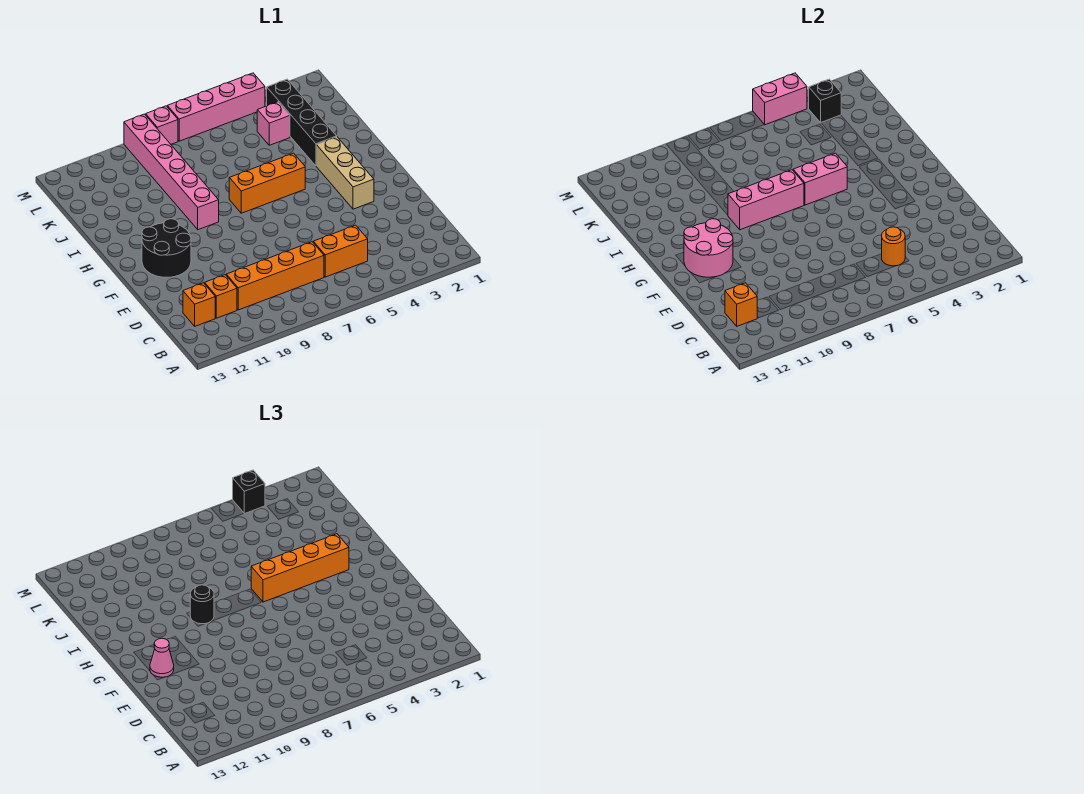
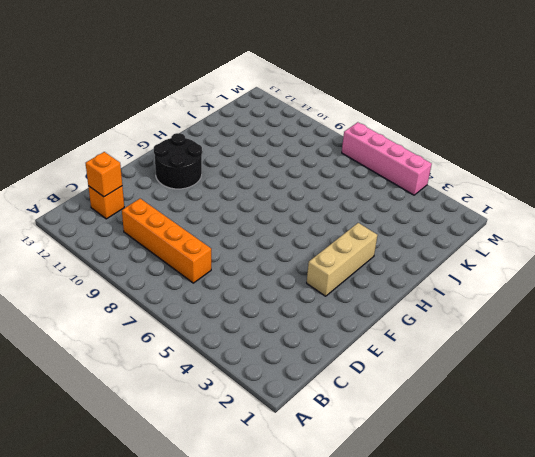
none -> orange brick C5:C6 level 1
none -> orange brick C11 level 1
none -> orange brick H5:H7 level 1

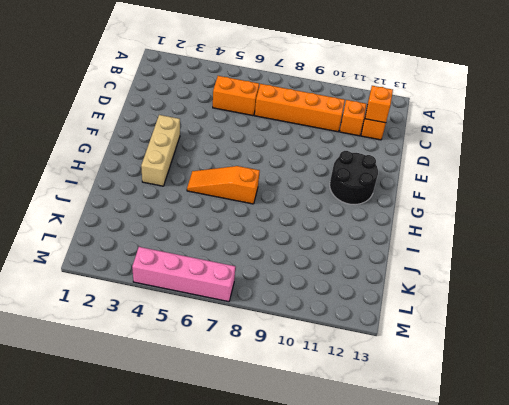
orange slope H5:H7 level 1 top 7 -> orange brick H5:H7 level 1
none -> pink brick H9:M9 level 1
none -> black brick I3:L3 level 1
none -> pink brick K4 level 1

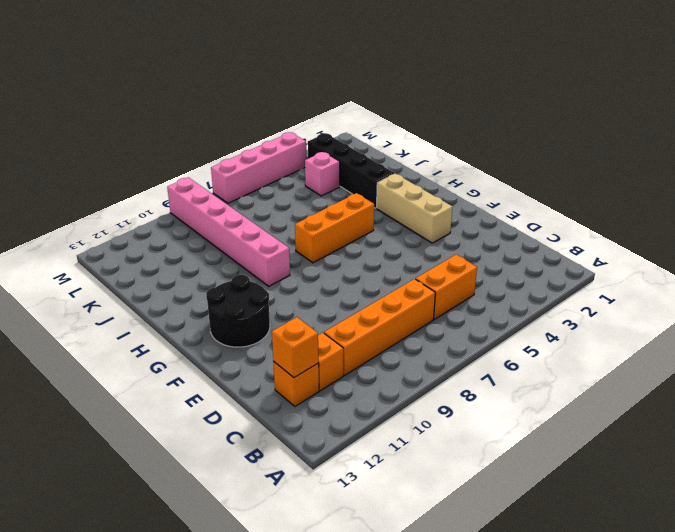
none -> pink brick M8 level 1
none -> orange round brick C5 level 2
none -> pink round brick F11:G12 level 2

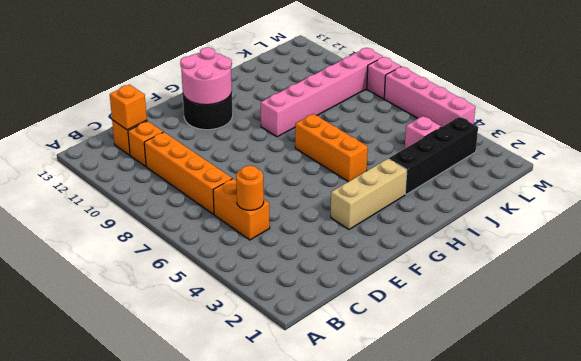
none -> pink brick H5:H6 level 2
none -> pink brick H7:H9 level 2
none -> black brick L3 level 2

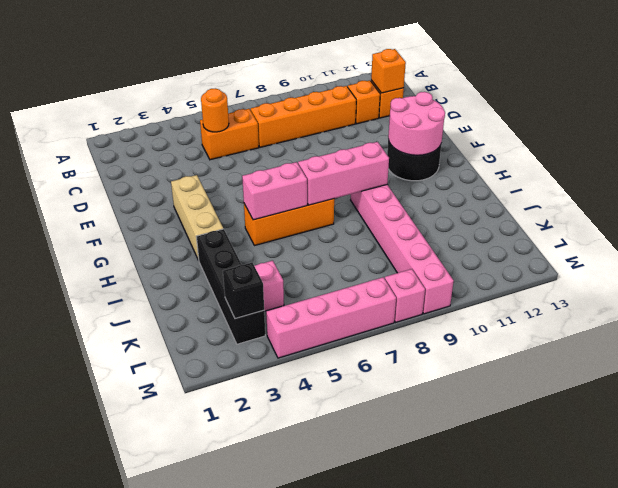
none -> pink brick M4:M5 level 2
none -> pink cone F12 level 3
none -> orange brick H3:H6 level 3

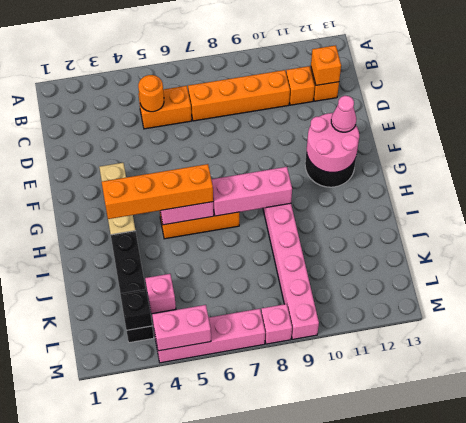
none -> black round brick H9 level 3
none -> black brick M4 level 3

